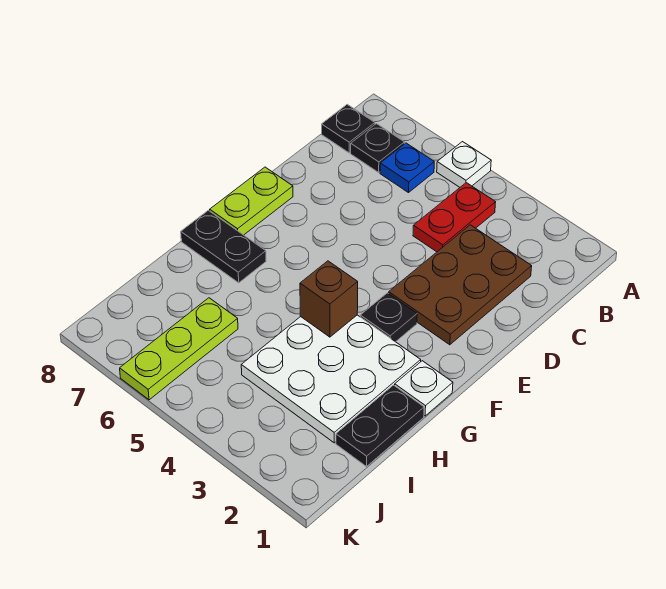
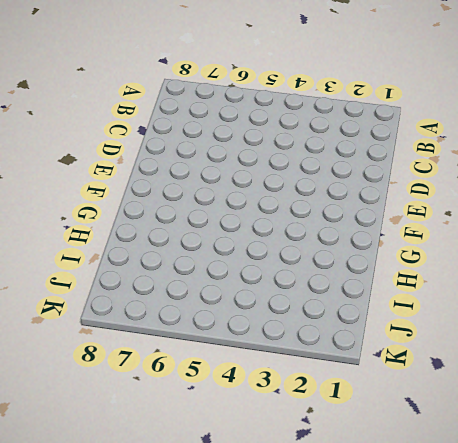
none -> white plate A5 level 1
none -> red plate B4:C4 level 1
none -> blue plate B6 level 1

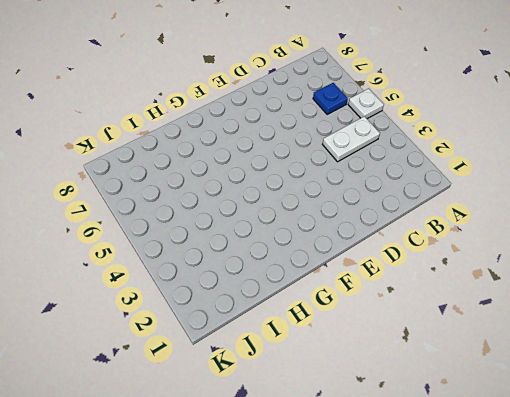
white plate B4:C4 level 1 -> red plate B4:C4 level 1
none -> black plate B7 level 1
none -> black plate B8 level 1
none -> brown plate C2:E3 level 1

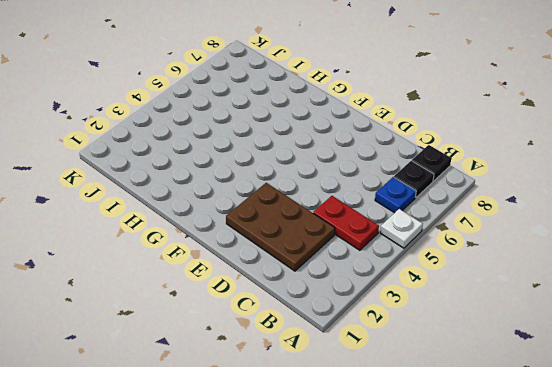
none -> lime plate E8:F8 level 1
none -> black plate F3 level 1
none -> white plate G1 level 1

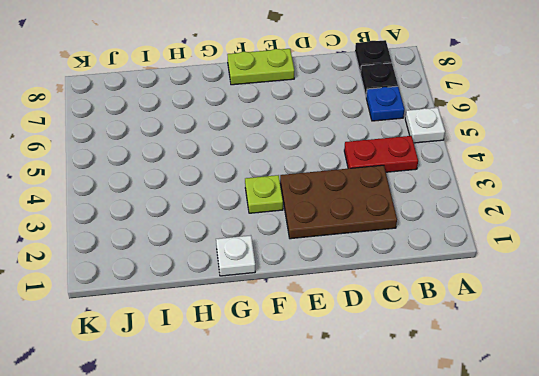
lime plate F3 level 1 -> black plate F3 level 1
none -> white plate G2:I4 level 1
none -> black plate G7:G8 level 1
none -> black plate H1:I1 level 1

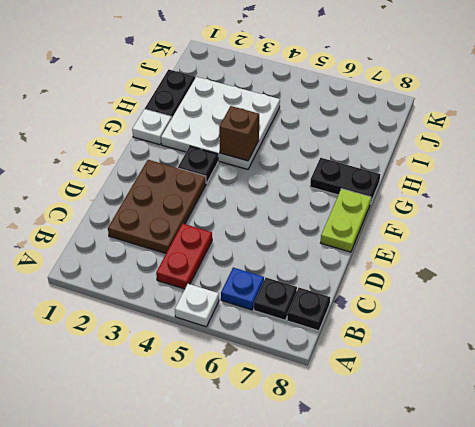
none -> lime plate I6:K6 level 1

